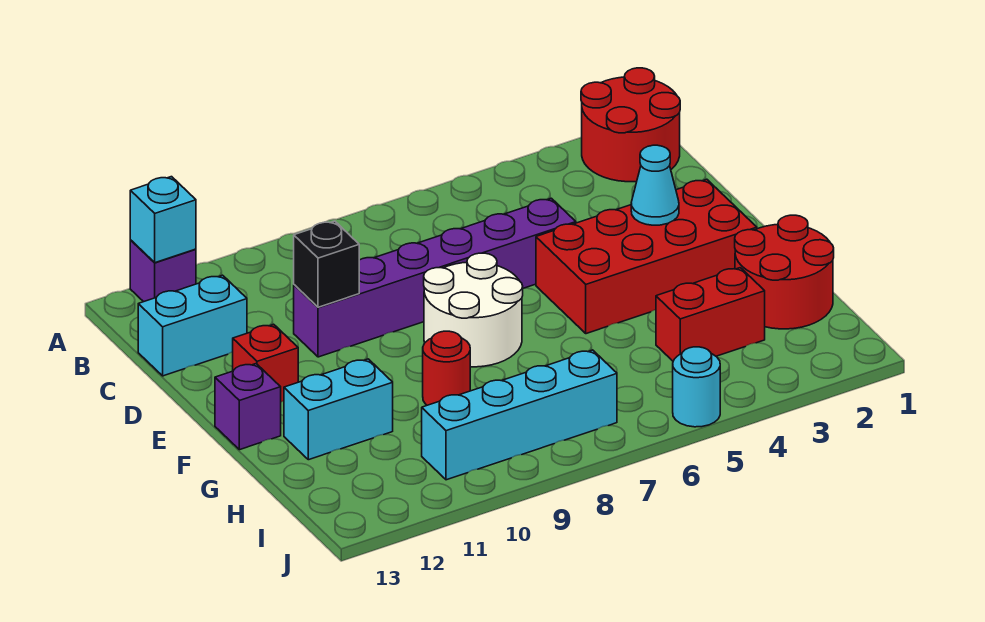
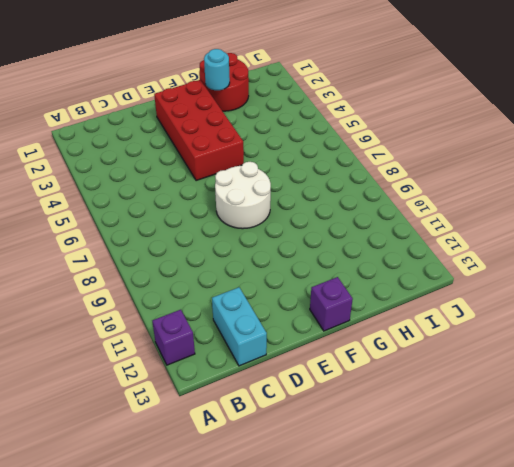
cyan round brick G2 level 2 -> cyan round brick J5 level 1
none -> red round brick A1:B2 level 1
none -> purple brick D5:D10 level 1
none -> red brick E12 level 1

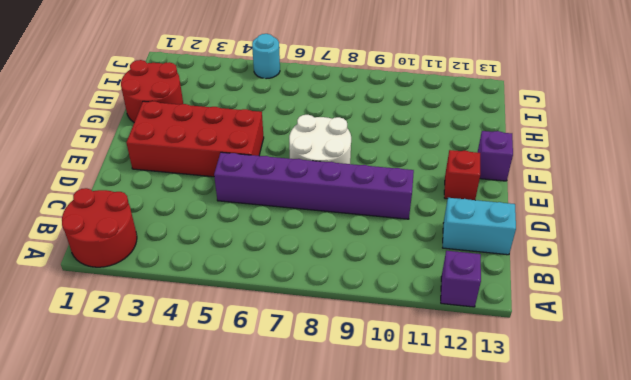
none -> red round brick G9 level 1
none -> cyan brick G11:G12 level 1
none -> red brick H3:H4 level 1

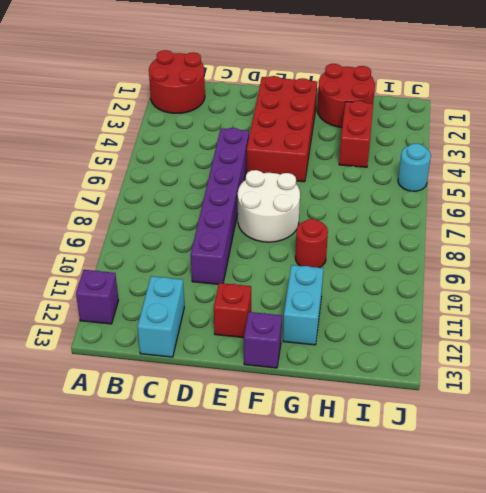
none -> cyan brick I7:I10 level 1
none -> cyan brick A12 level 2
none -> black brick D10 level 2

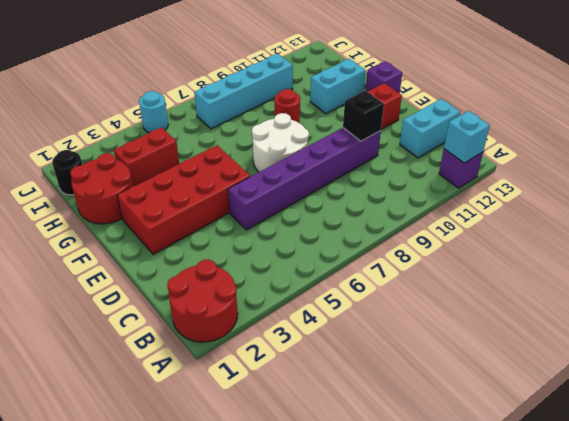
black round brick I1 level 1 -> none
none -> cyan cone E3 level 2

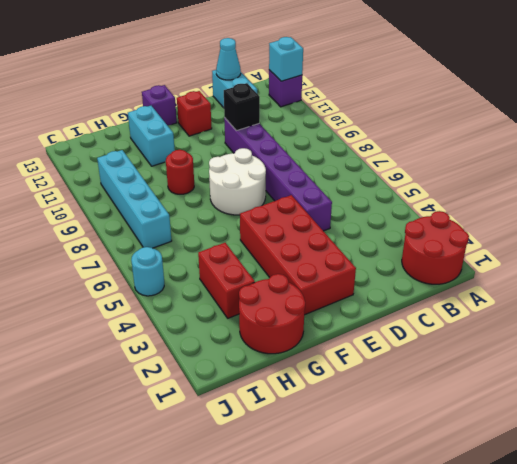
cyan cone C13 level 2 -> cyan cone E3 level 2

